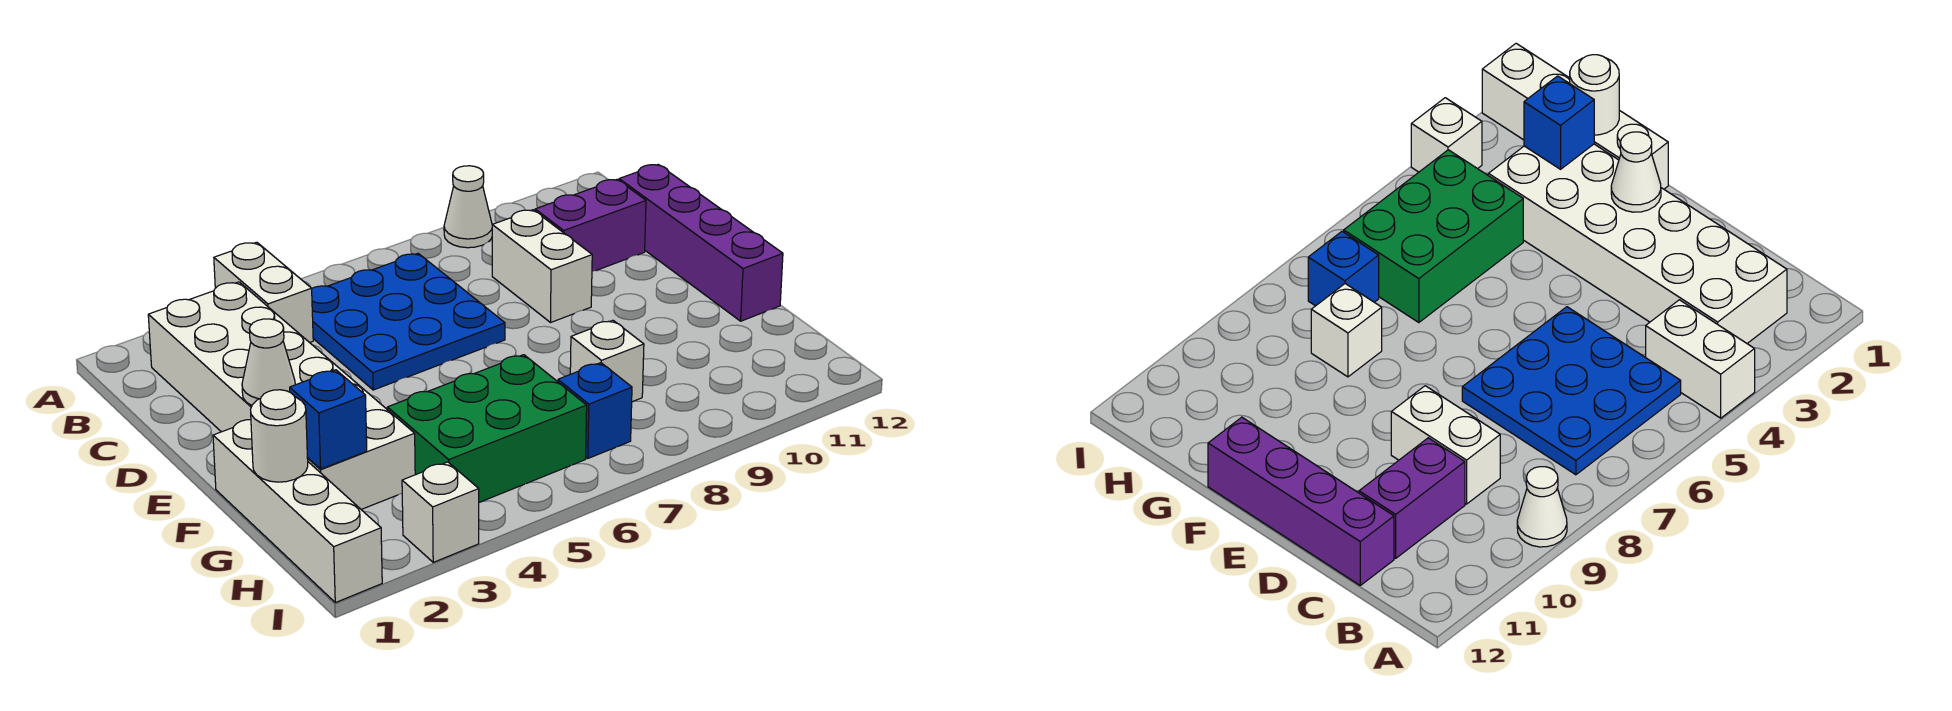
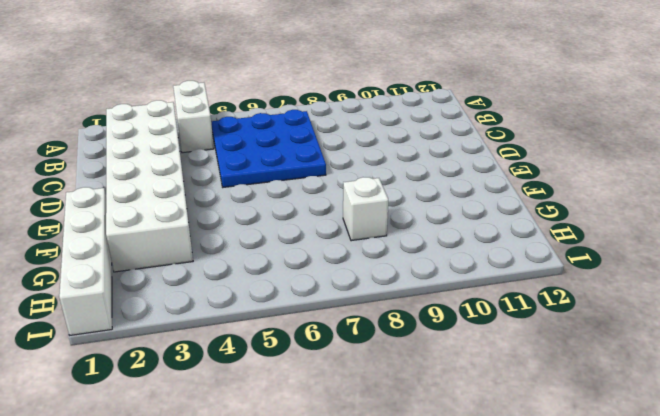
none -> white cone A9 level 1
none -> white brick C9:D9 level 1
none -> purple brick C10:C11 level 1

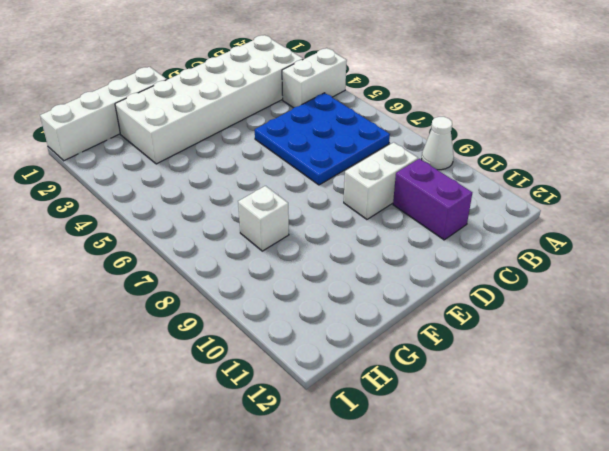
none -> purple brick C12:F12 level 1
none -> green brick G4:H6 level 1
none -> blue brick H7 level 1

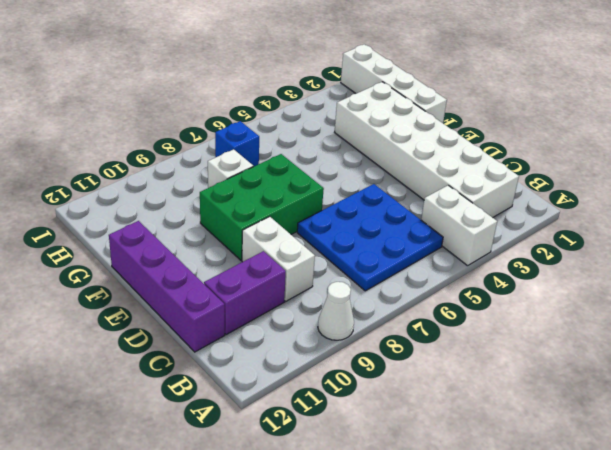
green brick E7:F9 level 1 -> green brick G4:H6 level 1
none -> white brick I3 level 1
none -> white cone E2 level 2
none -> white round brick G1 level 2

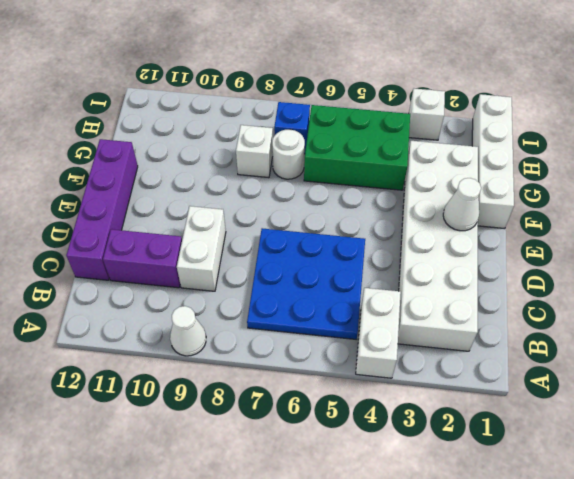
white round brick G7 level 1 -> white round brick G1 level 2
none -> blue brick G2 level 2

